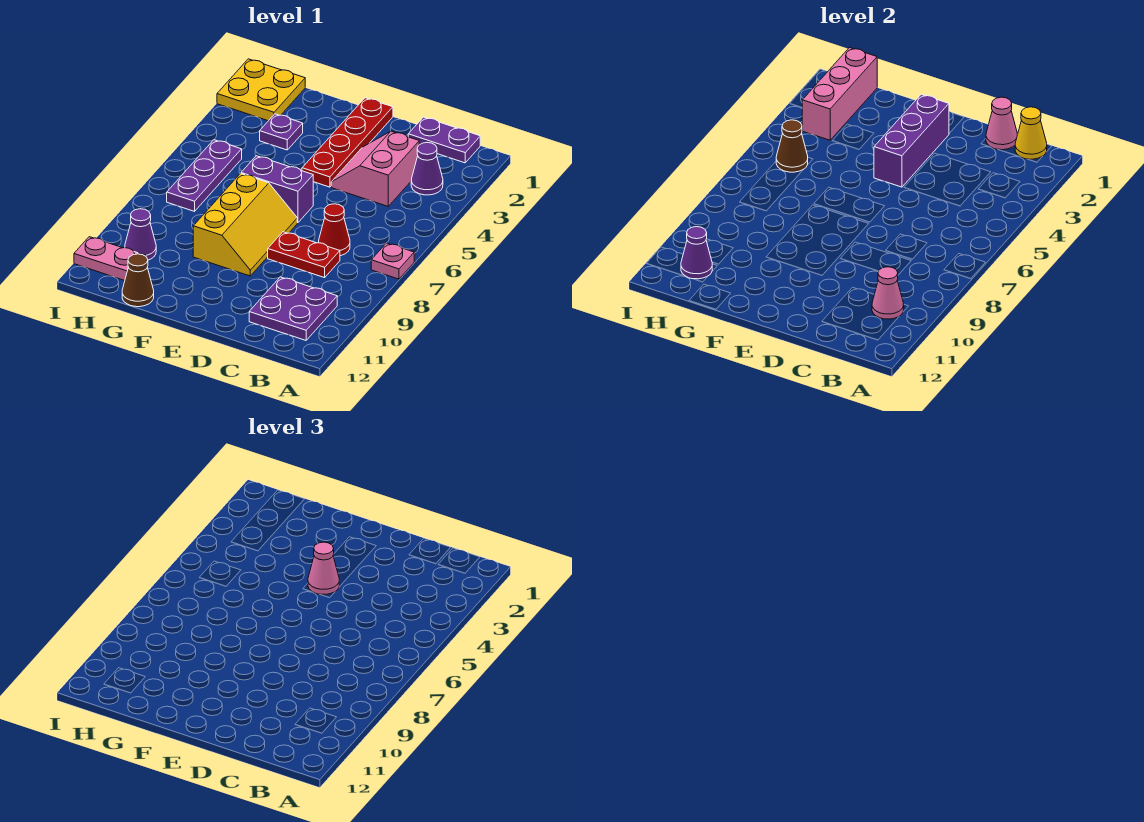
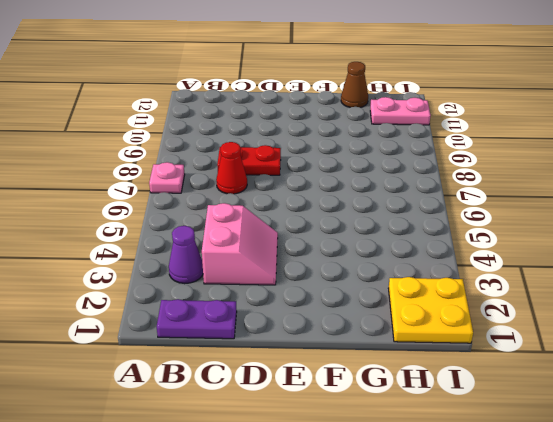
none -> purple plate B10:C11 level 1
none -> red plate E1:E4 level 1
none -> purple brick E6:F6 level 1

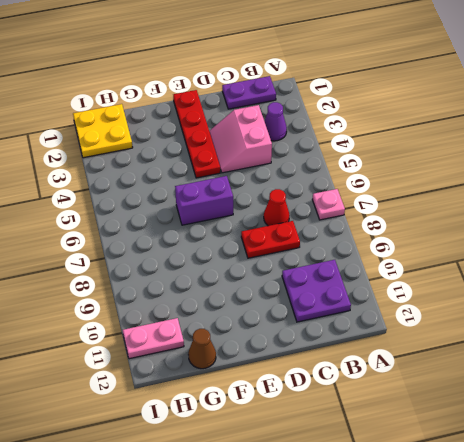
none -> yellow slope E7:F9 level 1 top F
none -> purple plate G3 level 1
none -> purple plate H5:H7 level 1

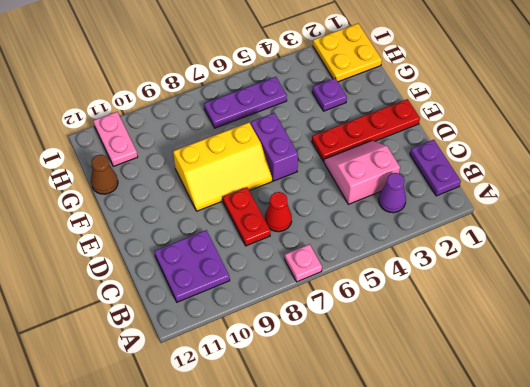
none -> purple cone H10 level 1
none -> yellow cone B1 level 2
none -> pink cone B10 level 2

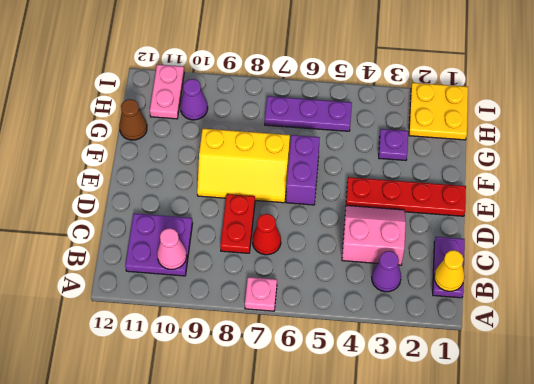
none -> pink cone C1 level 2
none -> purple brick E2:E4 level 2
none -> pink brick H1:H3 level 2

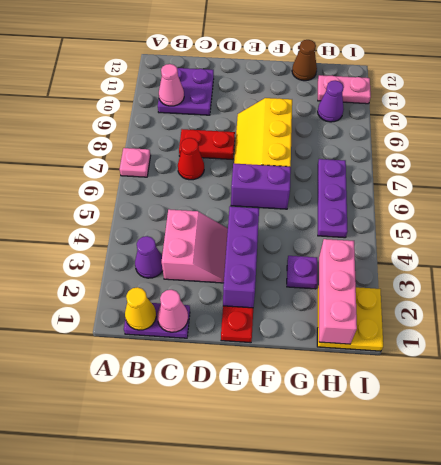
none -> brown cone H5 level 2
none -> purple cone H11 level 2
none -> pink cone E4 level 3

